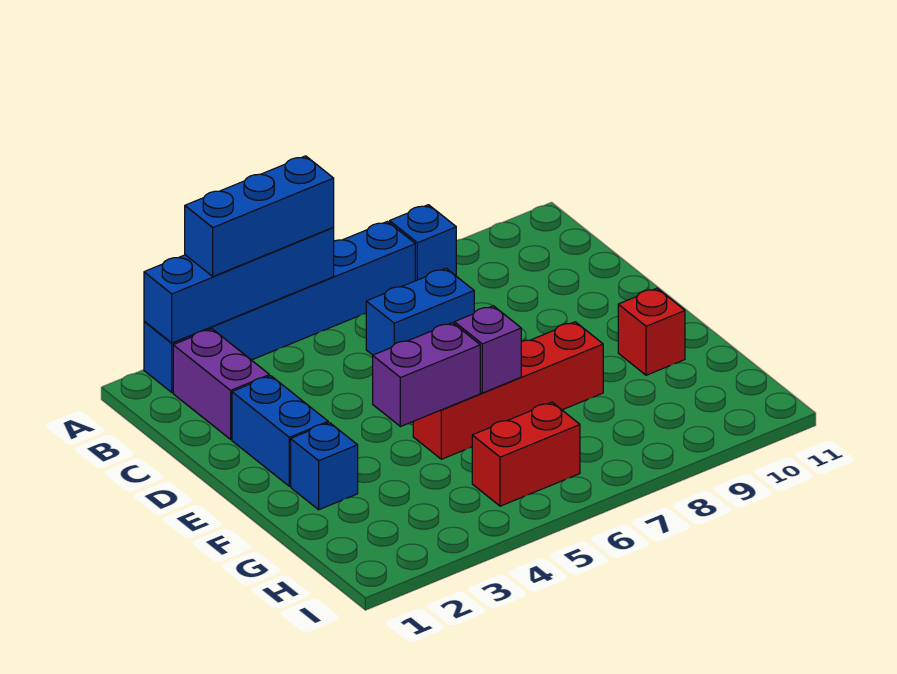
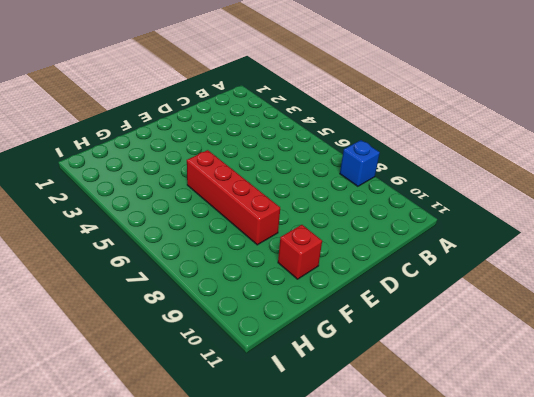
none -> blue brick A2:A7 level 1
none -> purple brick B2:C2 level 1
none -> blue brick C6:C7 level 1

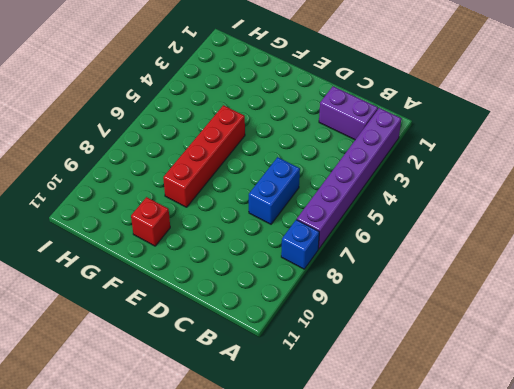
purple brick A2:A7 level 1 -> blue brick A2:A7 level 1
none -> blue brick D2:E2 level 1
none -> blue brick F2 level 1
none -> red brick H5:H6 level 1

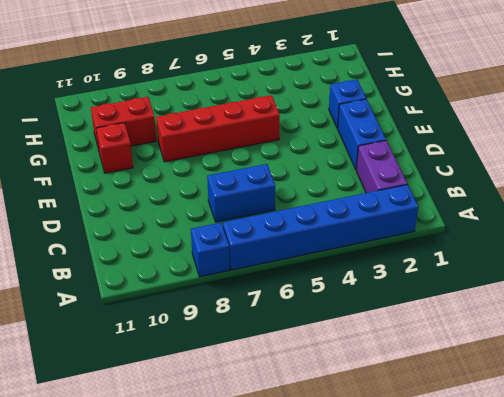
red brick G9:G10 level 1 -> red brick H5:H6 level 1
none -> blue brick A2:A5 level 2
none -> purple brick F4:F5 level 2
none -> purple brick F6 level 2

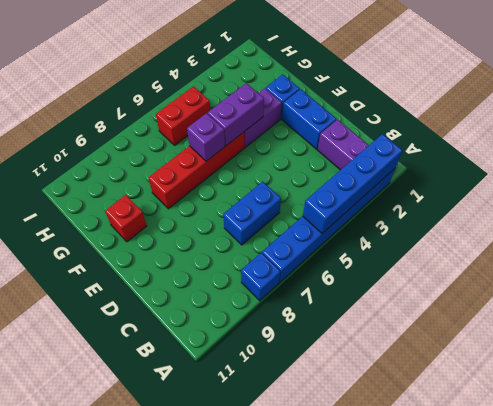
purple brick F3:F4 level 1 -> none
none -> blue brick A3:A5 level 3

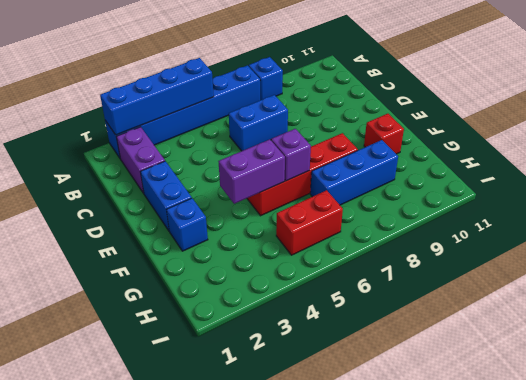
blue brick G7:G9 level 1 -> blue brick A3:A5 level 3

